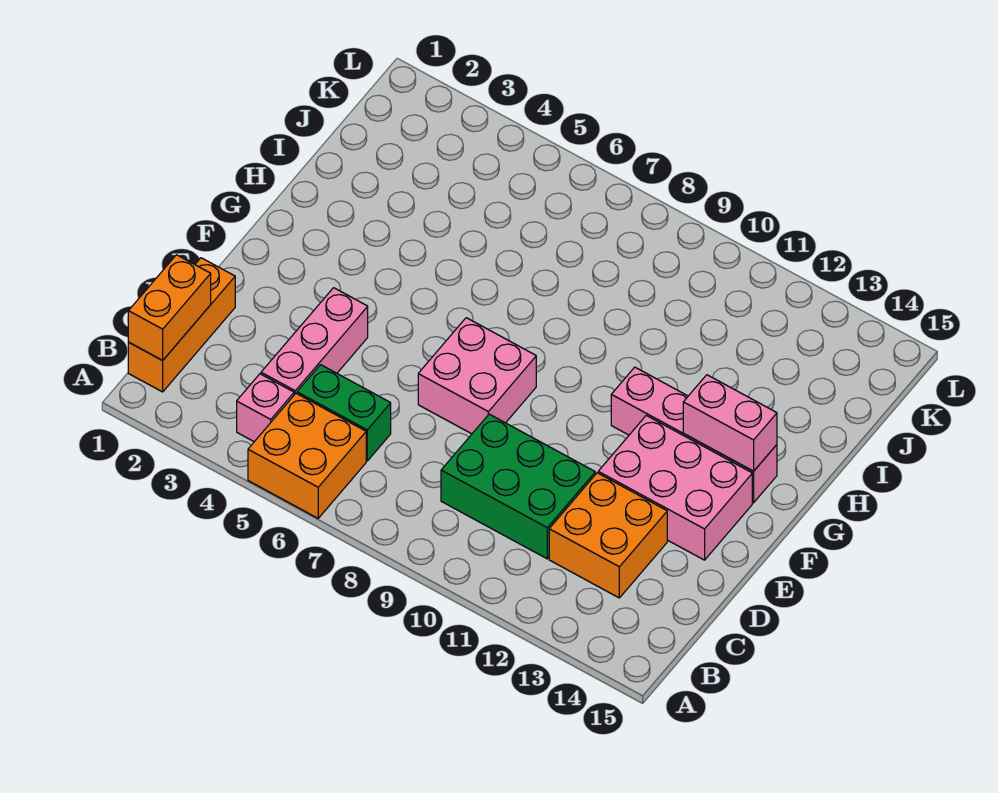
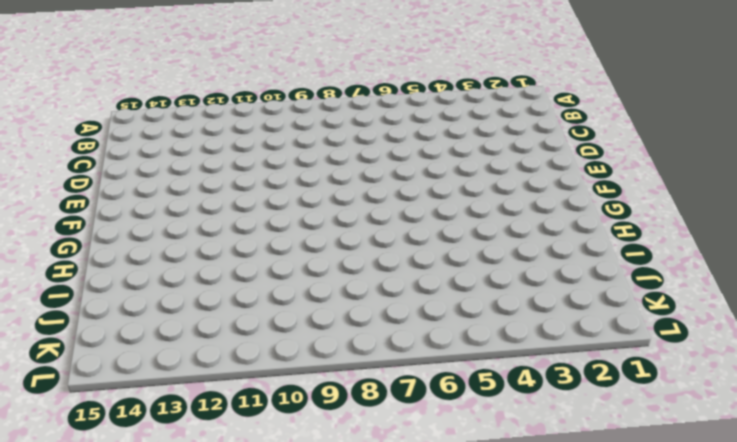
none -> orange brick A5:B6 level 1
none -> orange brick B1:D1 level 1
none -> pink brick B4 level 1

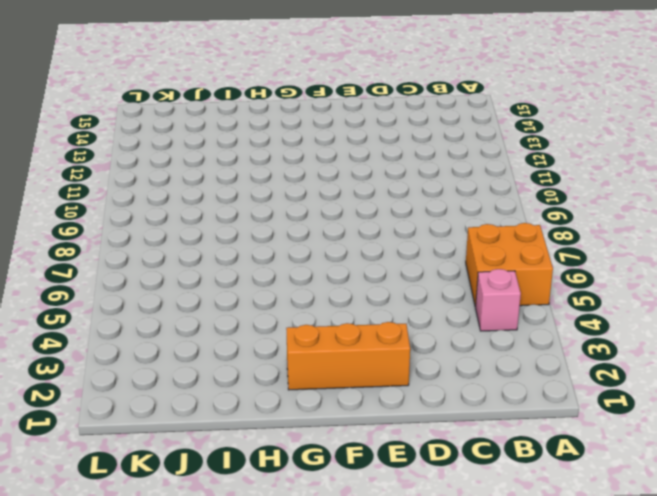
orange brick E2:G2 level 1 -> orange brick B1:D1 level 1
none -> pink brick C4:E4 level 1
none -> green brick C5:C6 level 1
none -> green brick C9:D11 level 1

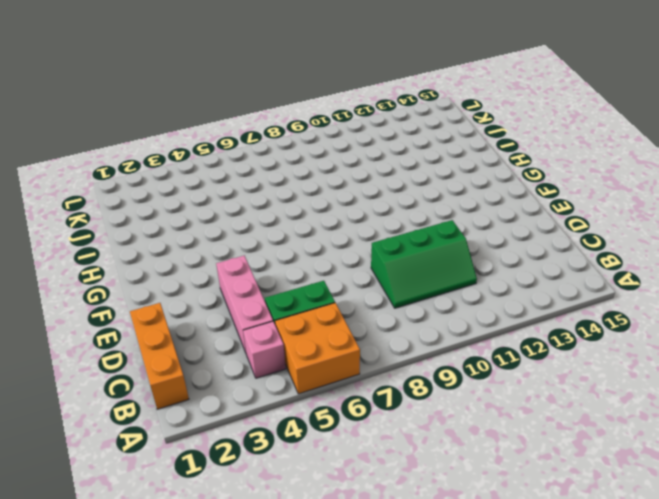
green slope C9:D11 level 1 top D -> green brick C9:D11 level 1
none -> orange brick C12:D13 level 1
none -> pink brick E7:F8 level 1
none -> pink brick E12:F14 level 1

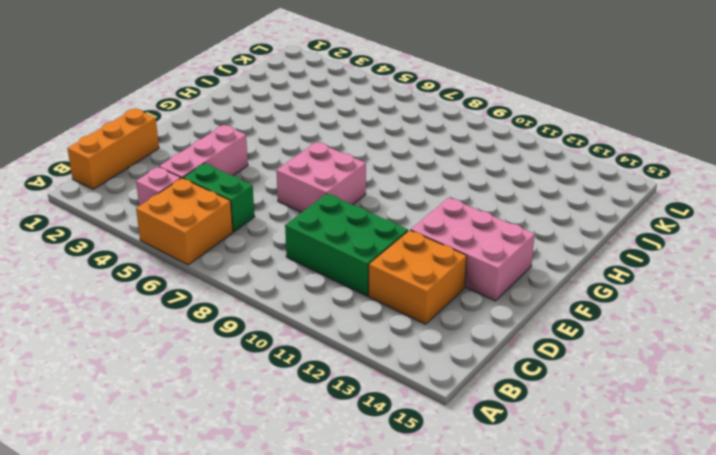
none -> pink brick G11:G14 level 1
none -> orange brick B1:C1 level 2
none -> pink brick G13:G14 level 2

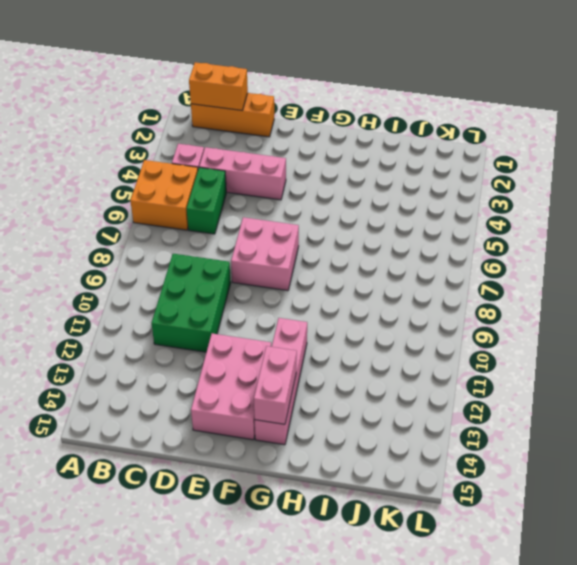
none -> orange brick C12:D13 level 1

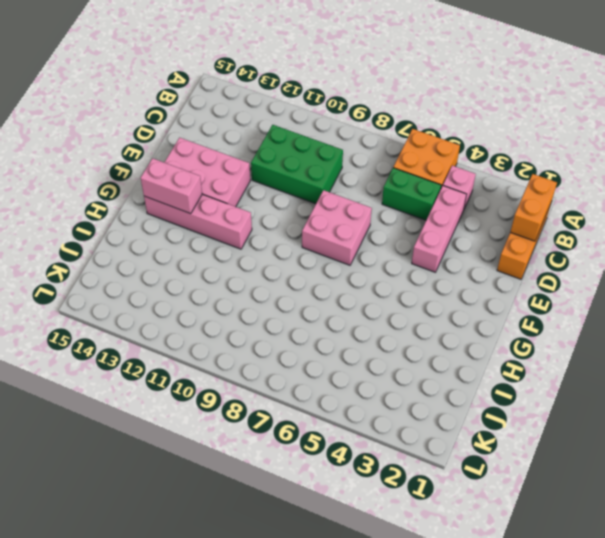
none -> orange brick C12:D13 level 1

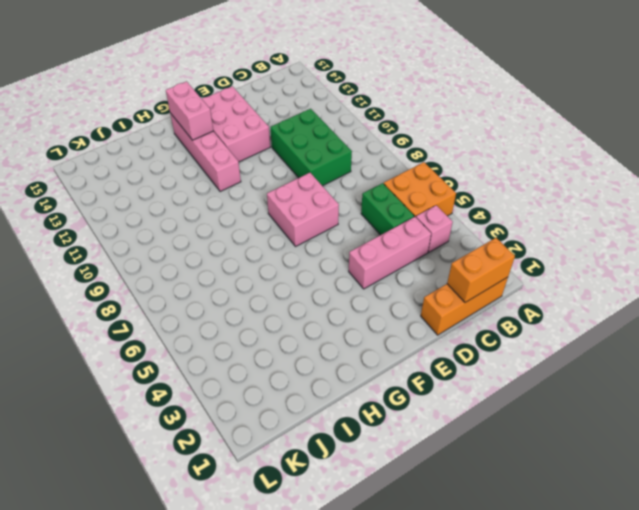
none -> orange brick C12:D13 level 1

